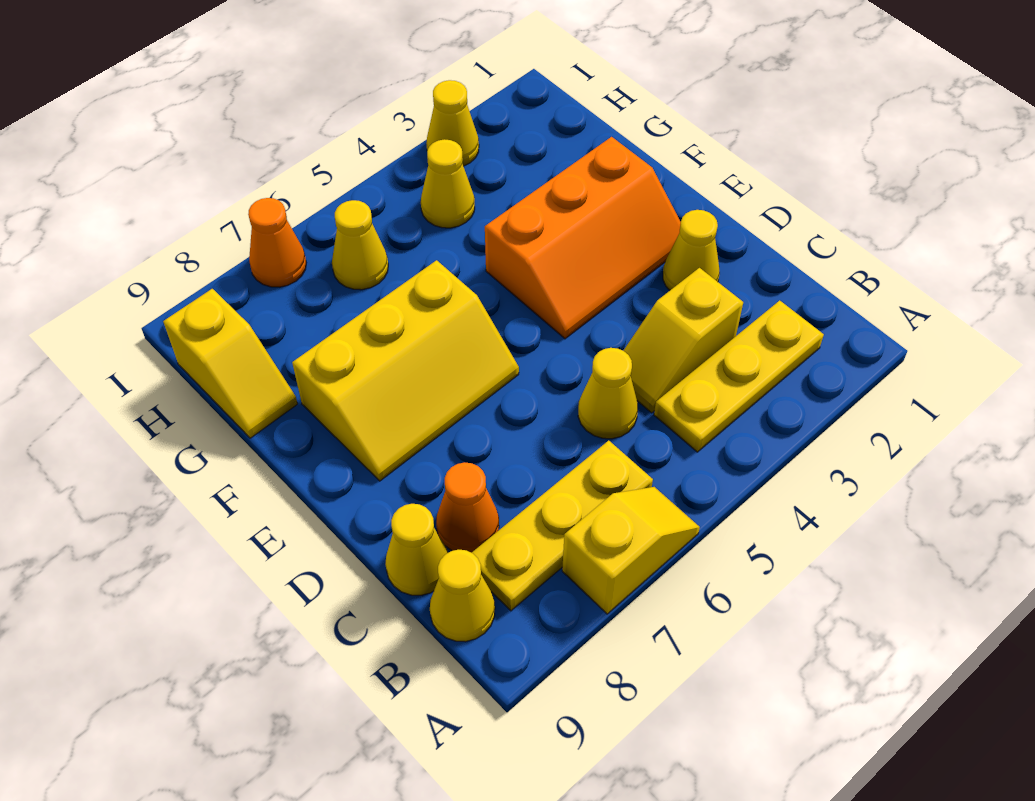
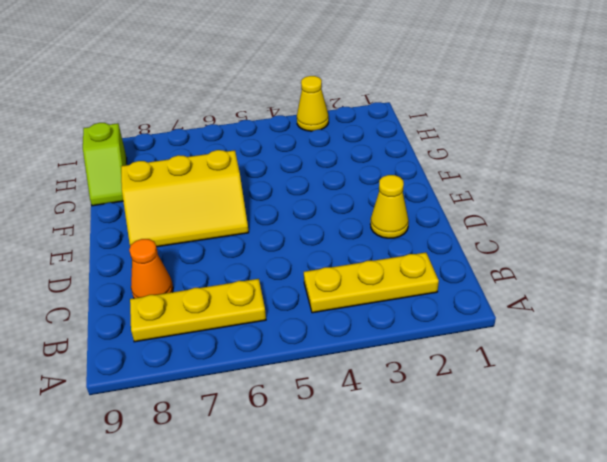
lime slope G9:H9 level 1 top H -> yellow slope G9:H9 level 1 top H
none -> yellow slope A6:A7 level 1 top 7
none -> yellow cone B9 level 1
none -> yellow slope C3:C4 level 1 top 3

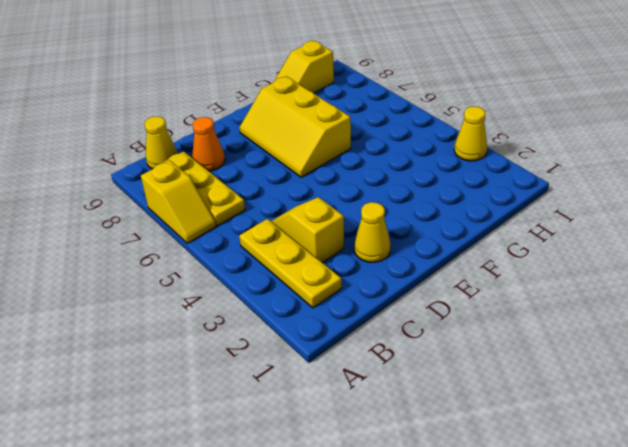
none -> yellow cone C5 level 1
none -> yellow cone C9 level 1
none -> orange slope E2:F4 level 1 top F

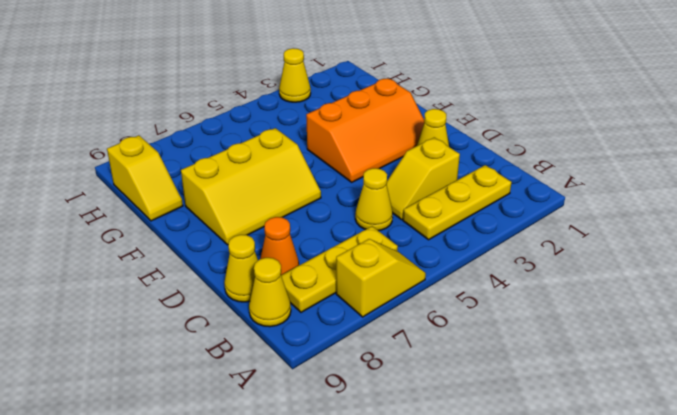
none -> yellow cone H4 level 1
none -> yellow cone H6 level 1
none -> orange cone I7 level 1

